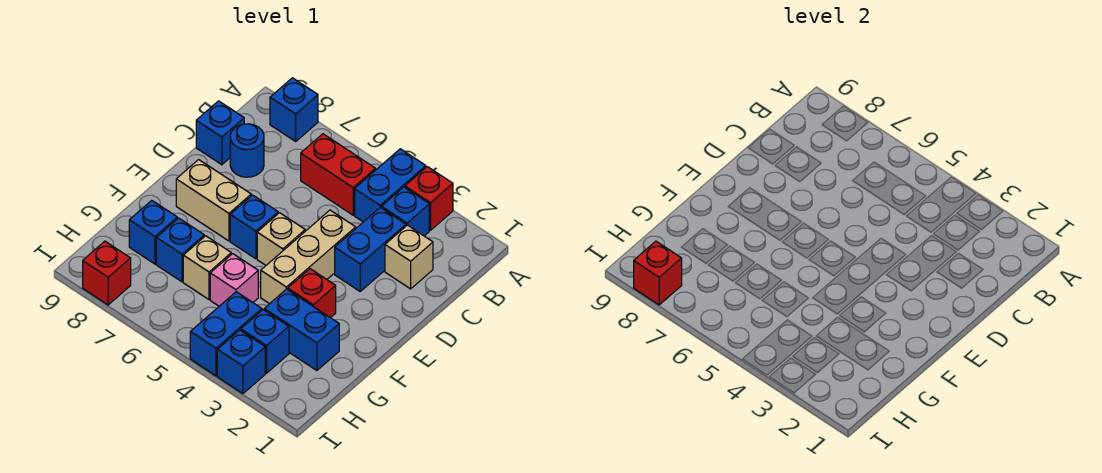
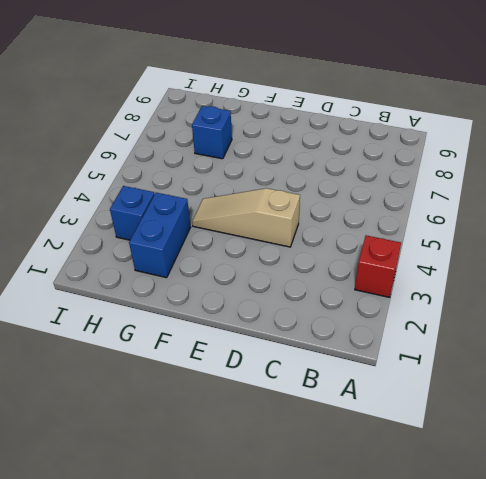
tan slope D4:F4 level 1 top D -> tan brick D4:F4 level 1
none -> blue brick A4:B4 level 1
none -> blue brick A8 level 1
none -> blue brick B3 level 1

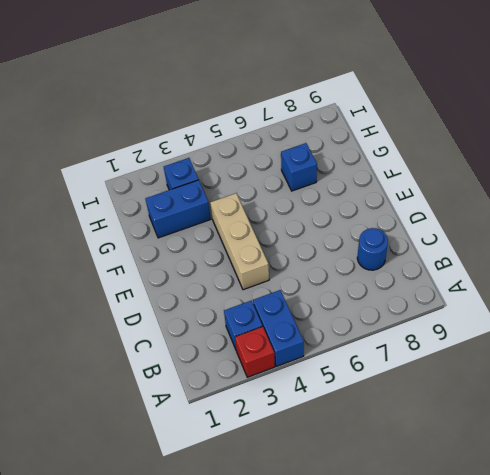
none -> blue brick A8 level 1
none -> red brick B5:B6 level 1
none -> tan brick C2 level 1

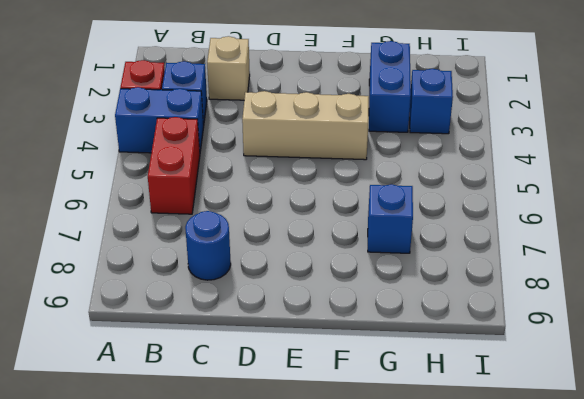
none -> blue brick A8 level 1
none -> blue brick C3:D3 level 1
none -> blue brick C9 level 1

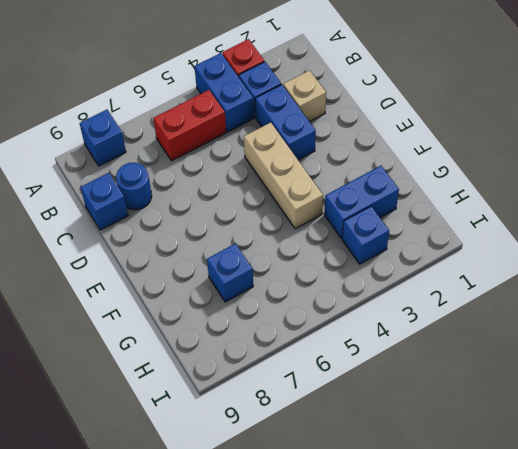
none -> tan brick E5 level 1
none -> blue brick E6 level 1
none -> tan brick E7:E8 level 1

